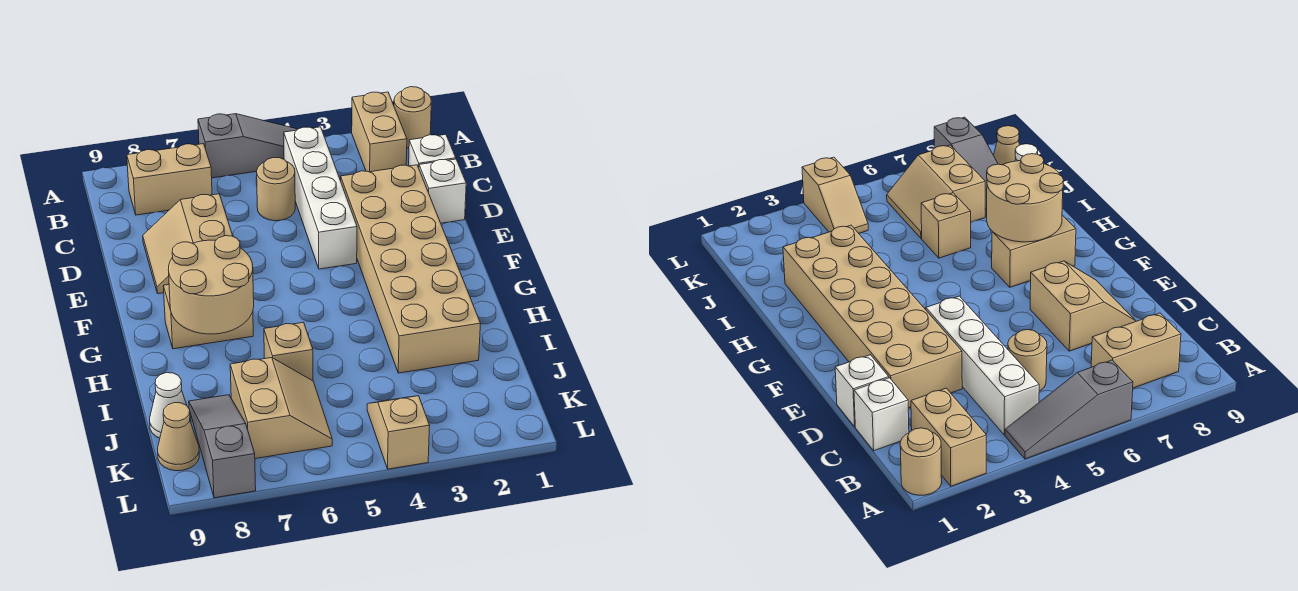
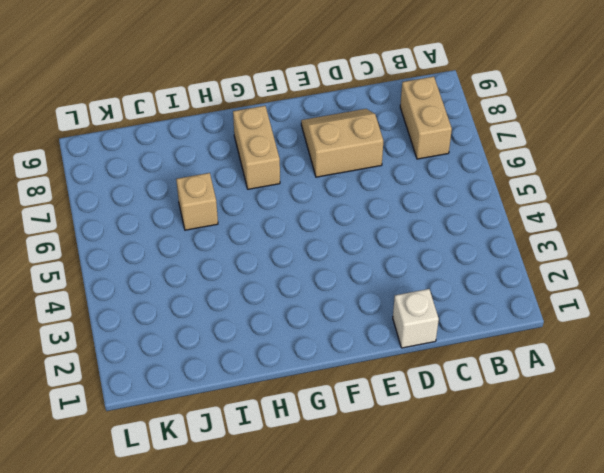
none -> tan round brick A1 level 1
none -> tan brick A2:B2 level 1
none -> grey slope A4:A6 level 1 top 6

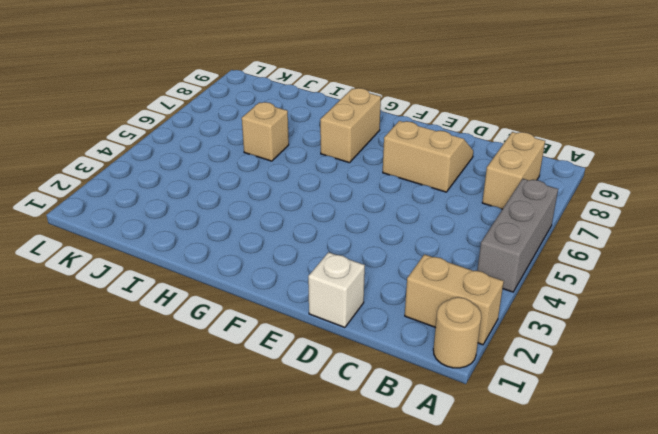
grey brick A4:A6 level 1 -> grey slope A4:A6 level 1 top 6
none -> white brick B4:E4 level 1
none -> white brick C1 level 1
none -> tan round brick C5 level 1

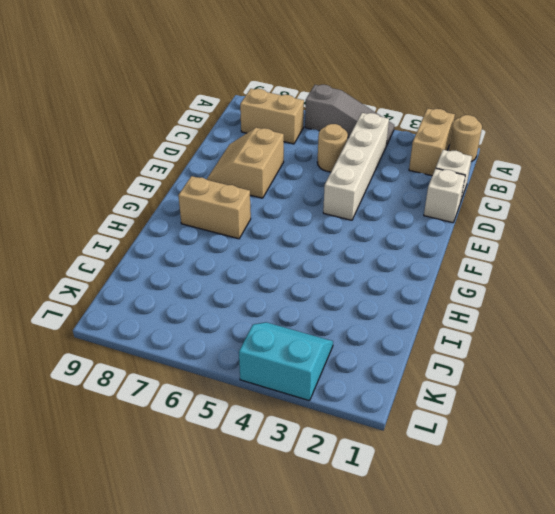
cyan slope K3:L4 level 1 top L -> tan slope K4:L4 level 1 top L
none -> tan brick D2:I3 level 1
none -> tan brick I6 level 1
none -> tan slope J6:K7 level 1 top 7

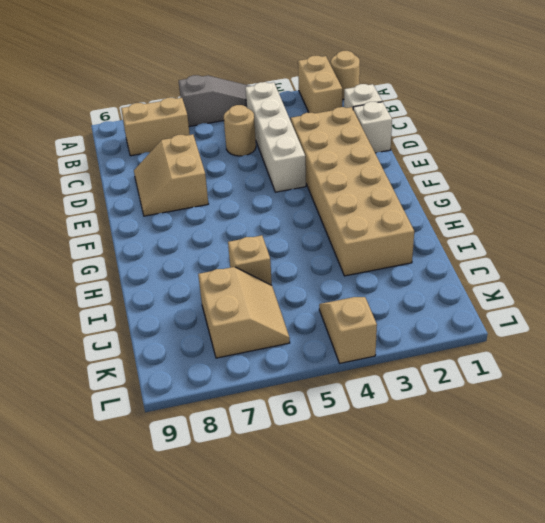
none -> tan brick G7:G8 level 1
none -> grey slope J8:L8 level 1 top L
none -> white cone J9 level 1

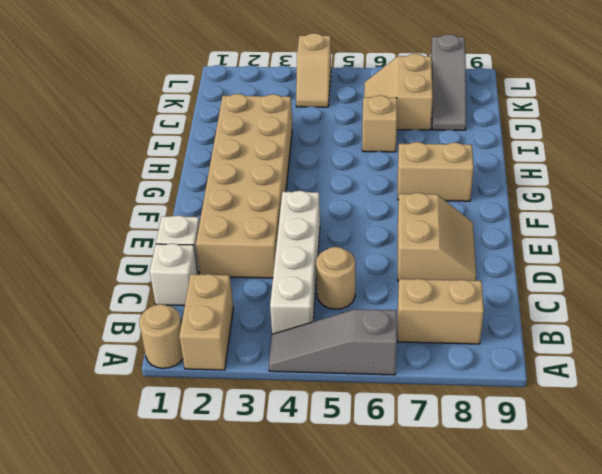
none -> white cone J9 level 1
none -> tan cone K9 level 1
none -> tan round brick G7:H8 level 2

